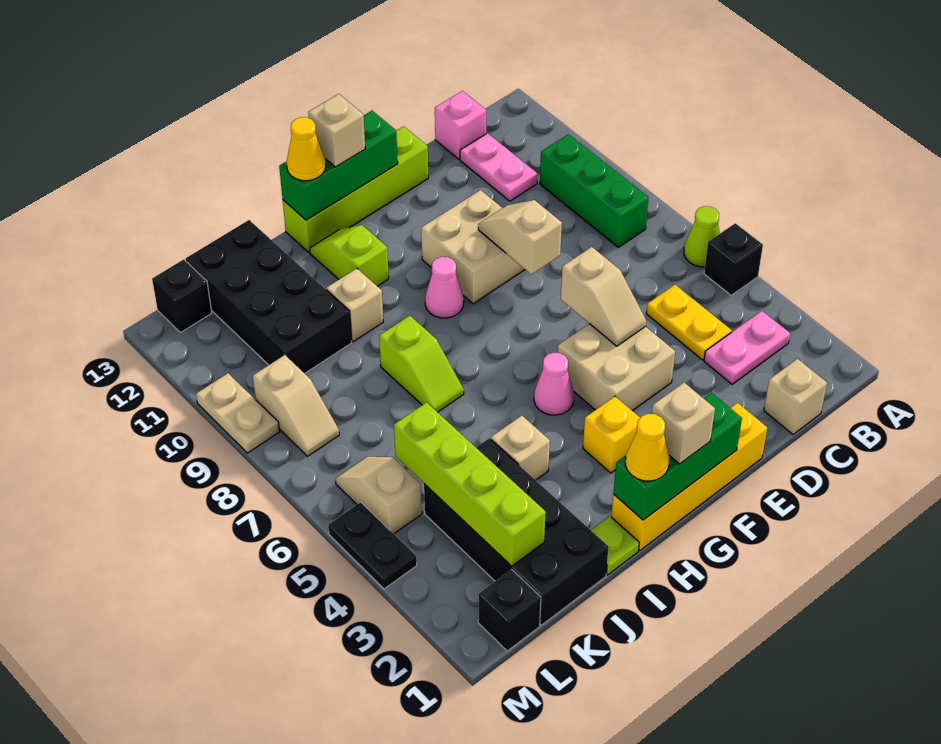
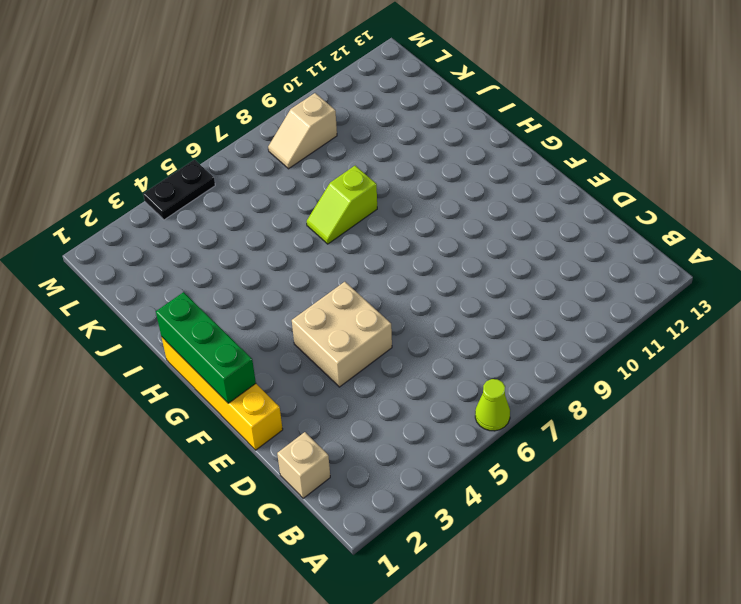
none -> black brick A5 level 1
none -> pink plate B3:C3 level 1
none -> green brick B8:B10 level 1
none -> yellow plate C4:C5 level 1

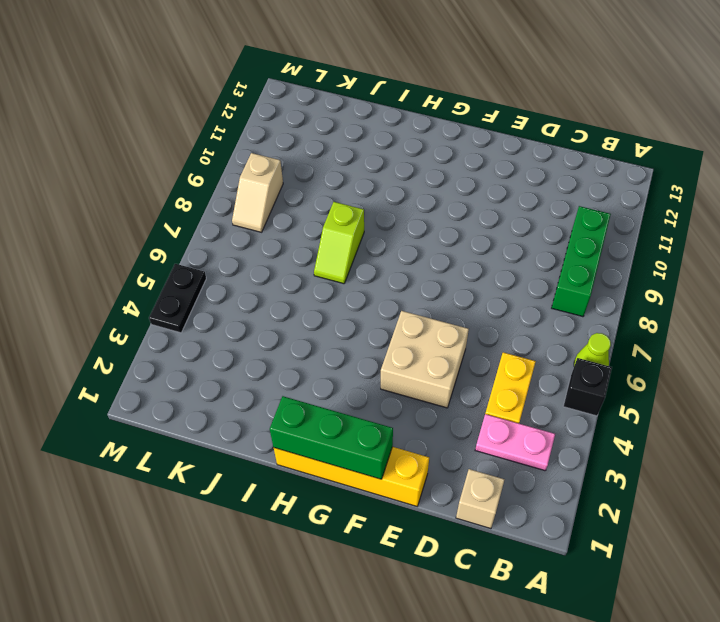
none -> pink plate C11:C12 level 1
none -> pink brick C13 level 1
none -> tan brick E9:F10 level 1
none -> lime brick E13:H13 level 1

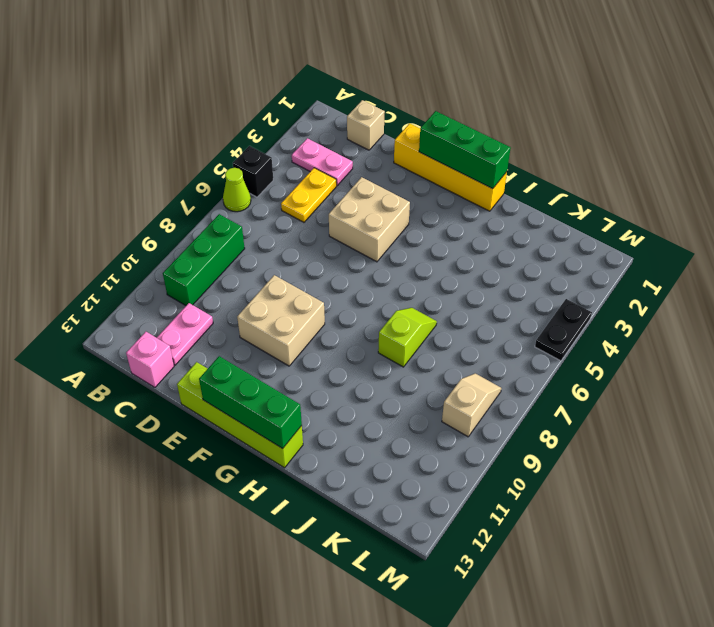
none -> yellow brick G3 level 1
none -> pink cone G5 level 1
none -> pink cone G9 level 1
none -> lime slope H11:H12 level 1 top 11

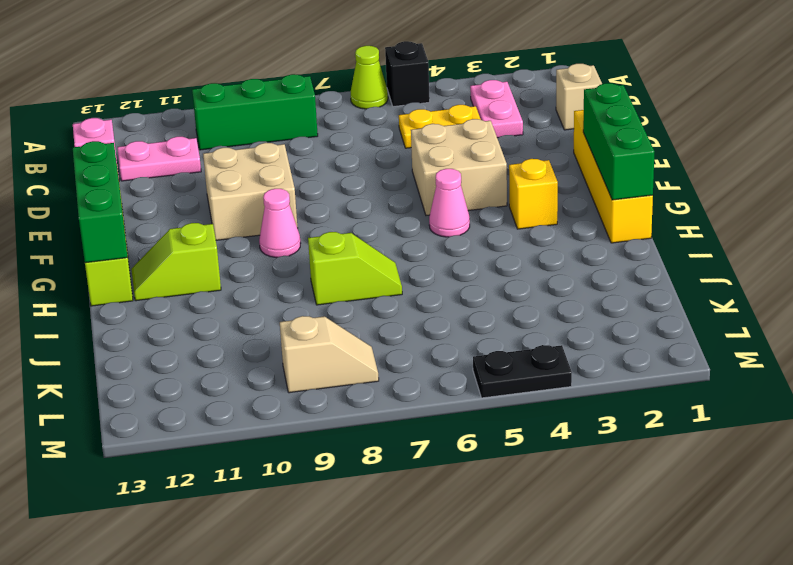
none -> lime plate I1 level 1
none -> tan brick I4 level 1
none -> tan brick I10 level 1
none -> black brick J1:K4 level 1

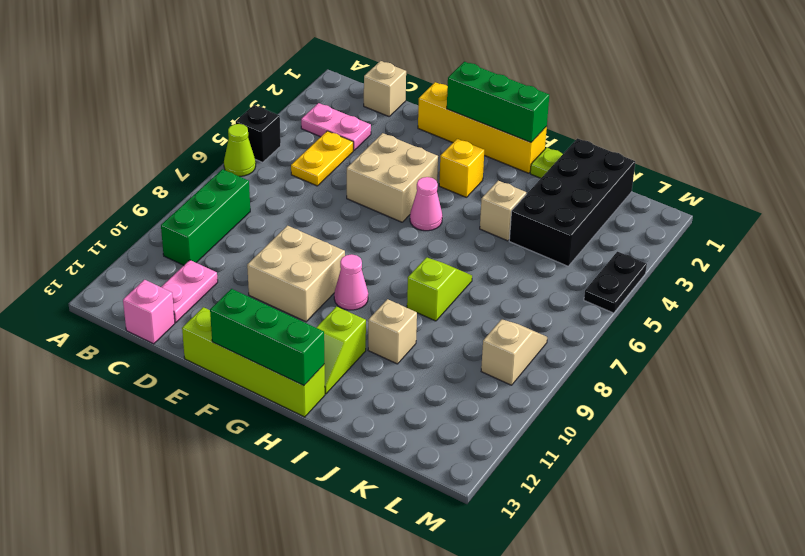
none -> black brick J10:K13 level 1
none -> black brick L1 level 1
none -> tan slope L5:L6 level 1 top 5
none -> black brick L13 level 1

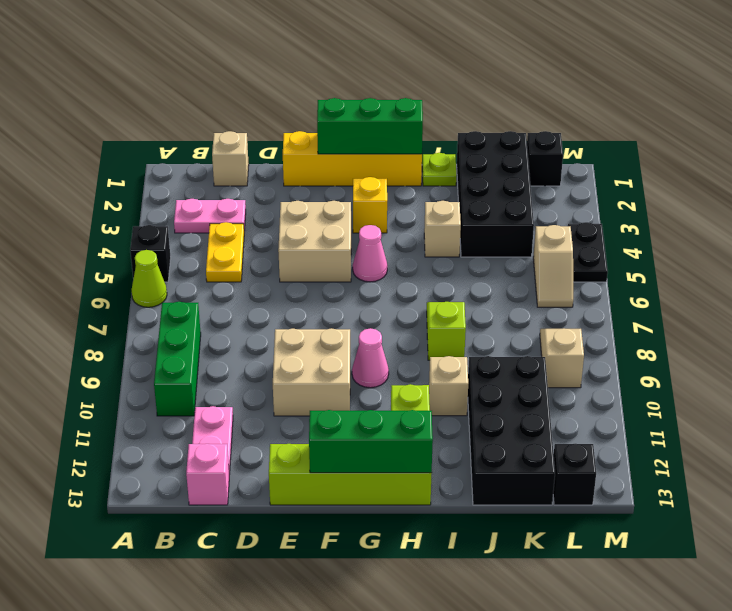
none -> tan plate M9:M10 level 1
none -> tan slope E5:E6 level 2 top 6
none -> tan slope E8:E9 level 2 top 8
none -> lime brick K2:K5 level 2

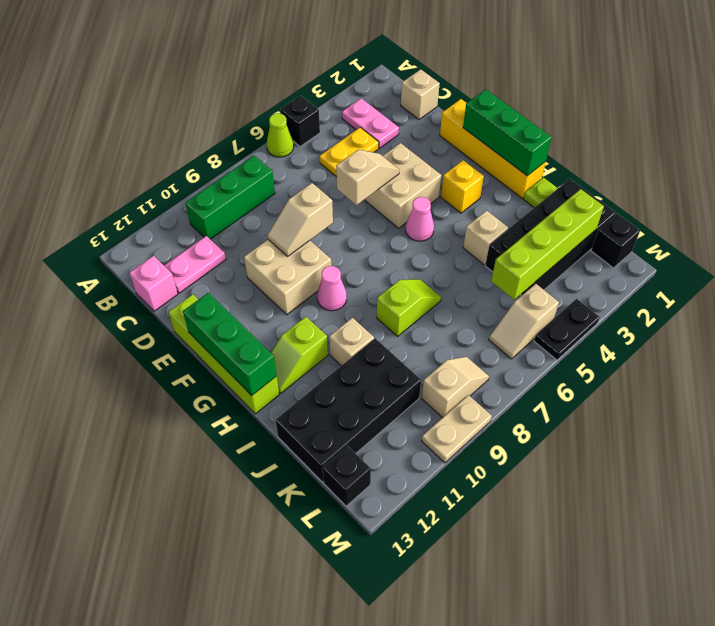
none -> tan brick G1 level 3
none -> tan brick G13 level 3
none -> yellow cone H1 level 3
none -> yellow cone H13 level 3

